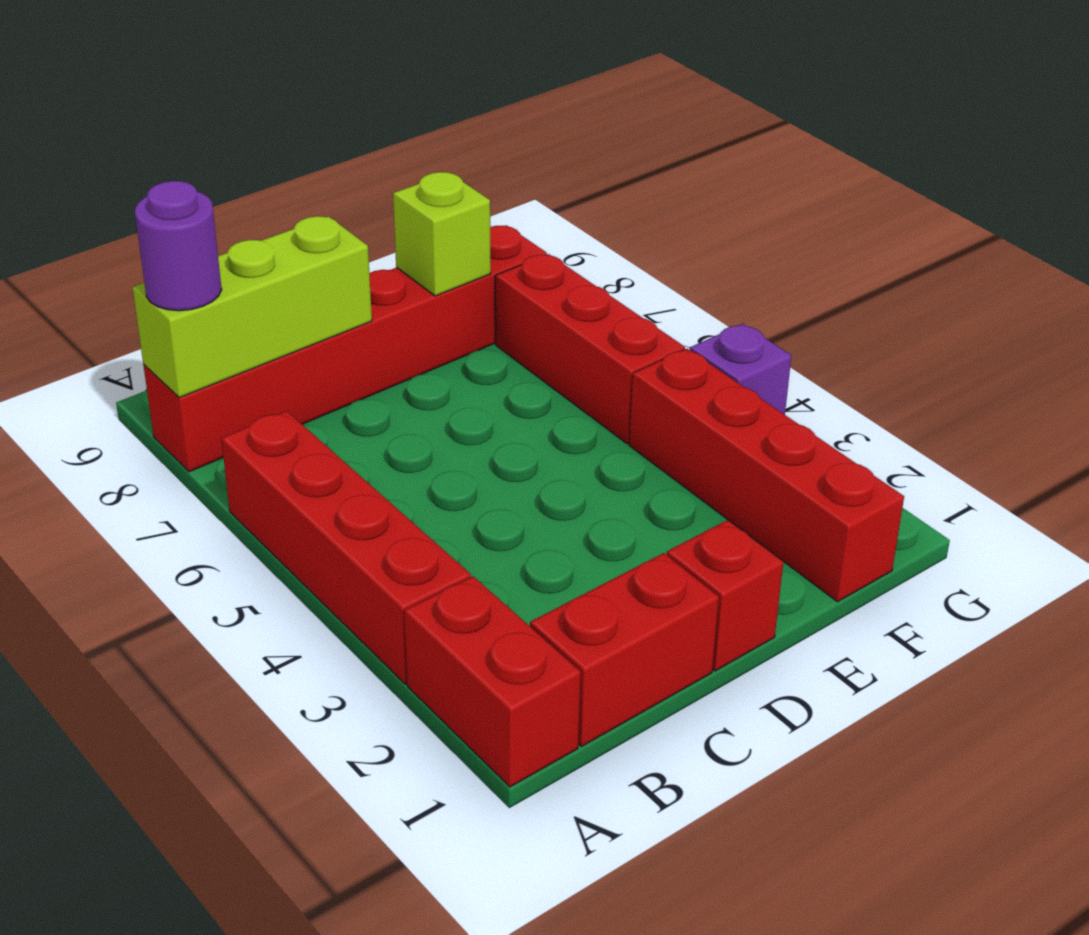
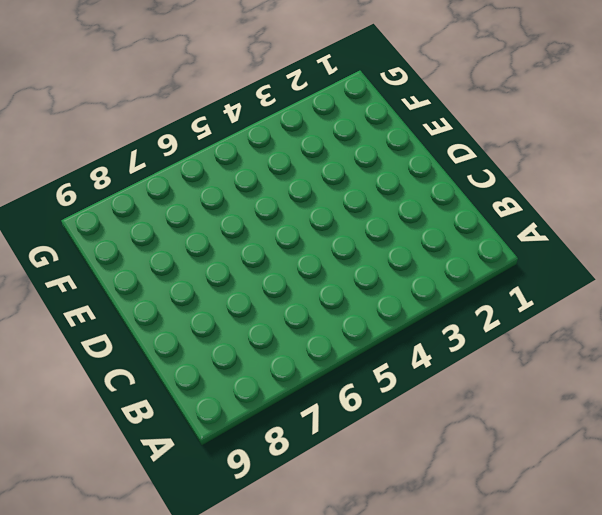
none -> red brick A1:A2 level 1
none -> red brick A3:A6 level 1

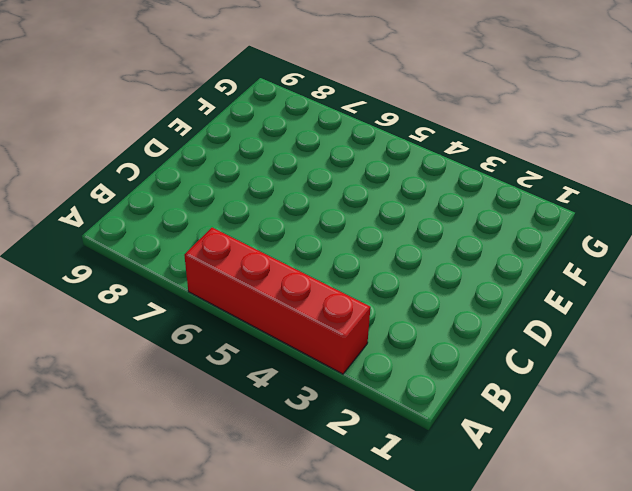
none -> red brick A1:A2 level 1
none -> red brick A8:F8 level 1

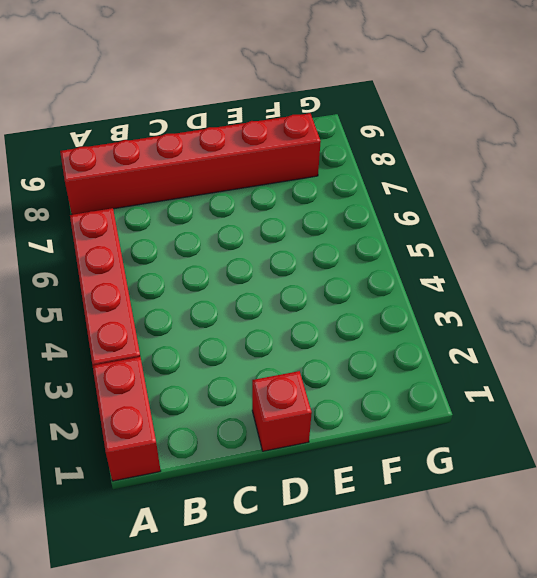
none -> red brick B1:C1 level 1
none -> red brick F1:F4 level 1

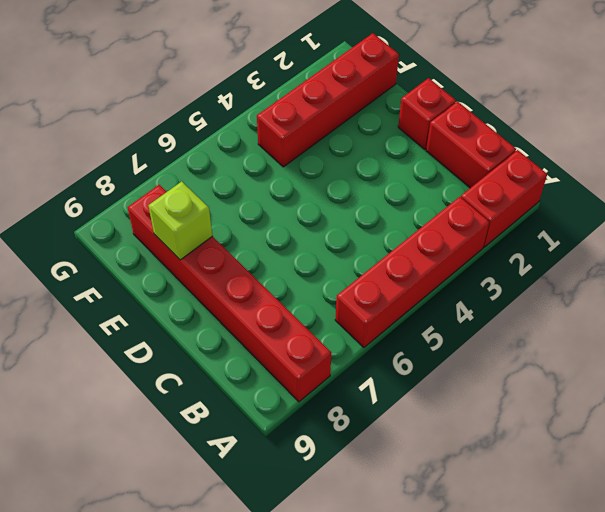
none -> red brick F5:F7 level 1
none -> purple brick G4 level 1

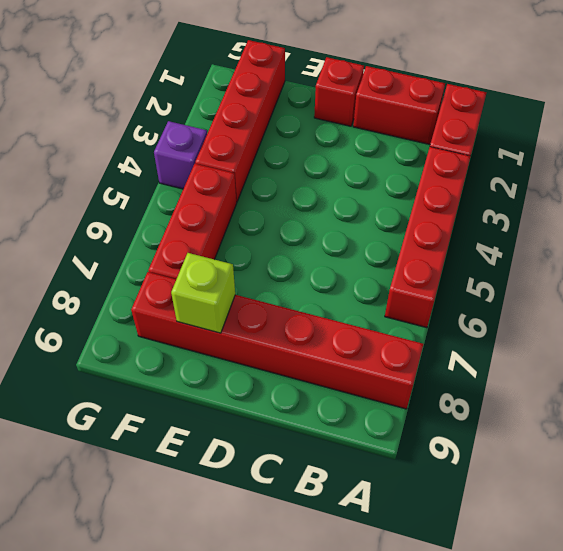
none -> lime brick A8:C8 level 2
none -> purple round brick A8 level 3

